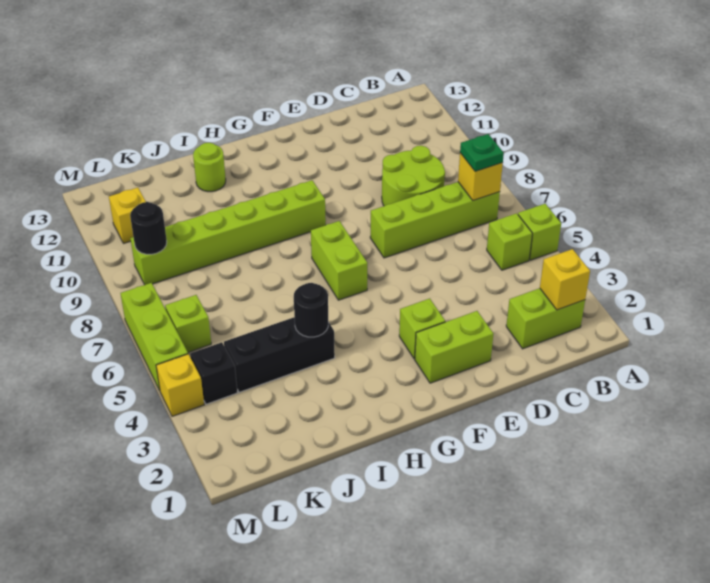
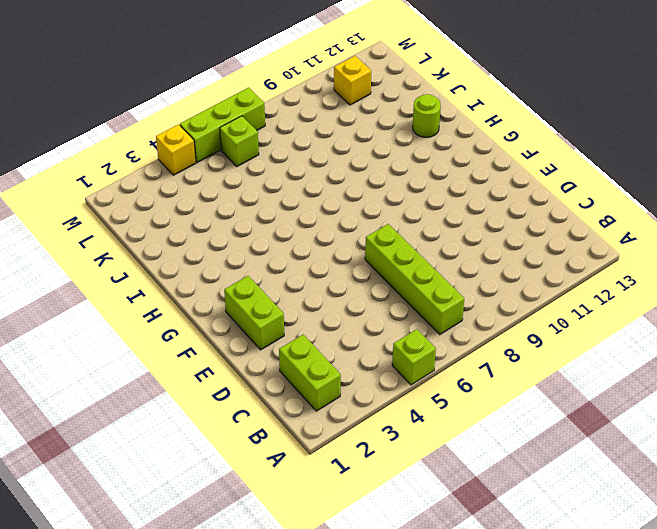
none -> lime brick B5 level 1
none -> lime round brick C8:D9 level 1
none -> lime brick F3 level 1

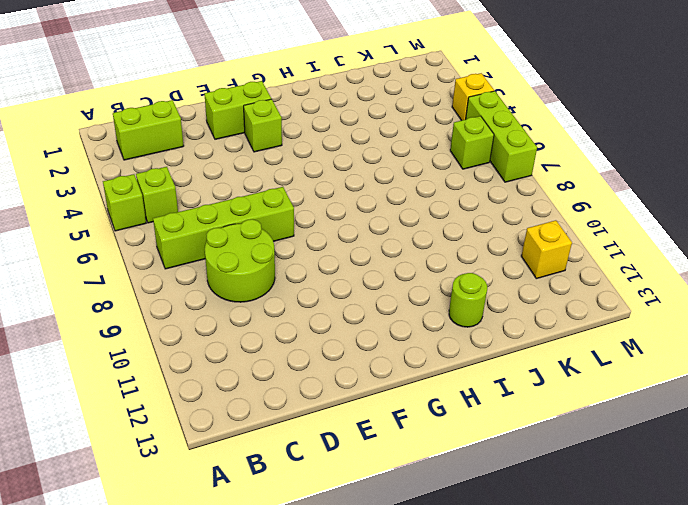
none -> lime brick G6:G7 level 1
none -> lime brick G9:L9 level 1
none -> black brick I4:K4 level 1

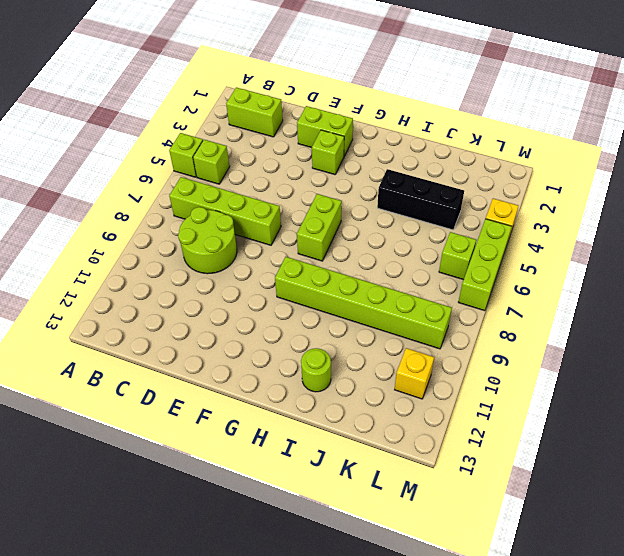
none -> black brick L4 level 1
none -> yellow brick B2 level 2
none -> yellow brick B7 level 2

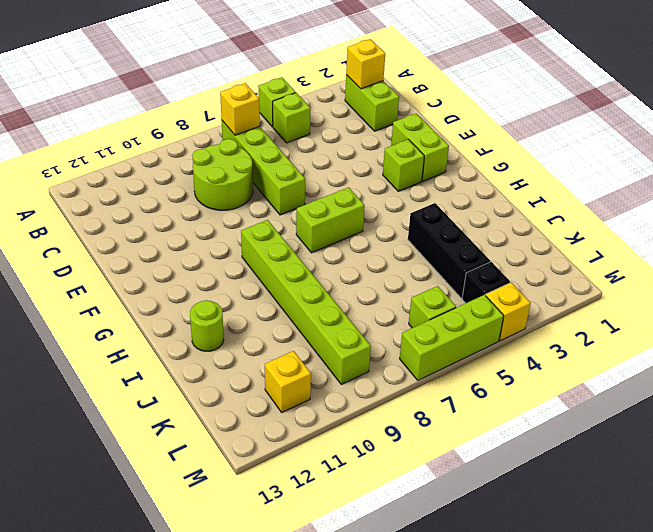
none -> black round brick I4 level 2
none -> black round brick L9 level 2
none -> green plate B7 level 3

